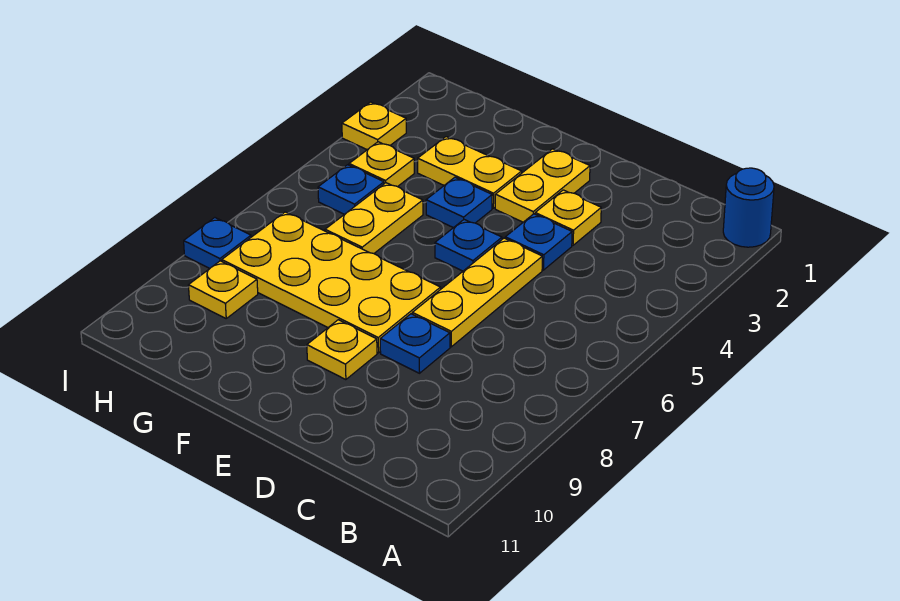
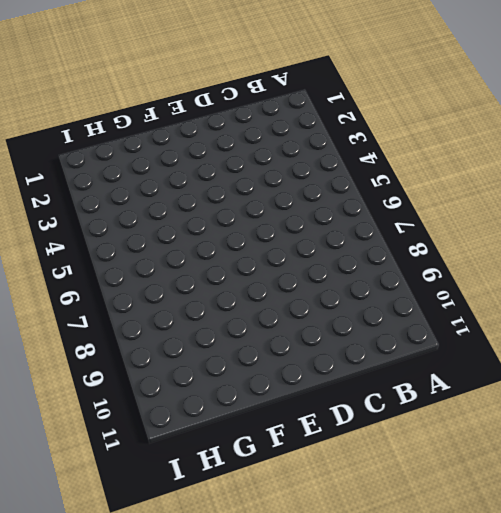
none -> blue round brick A1 level 1
none -> yellow plate D3 level 1
none -> blue plate D4 level 1

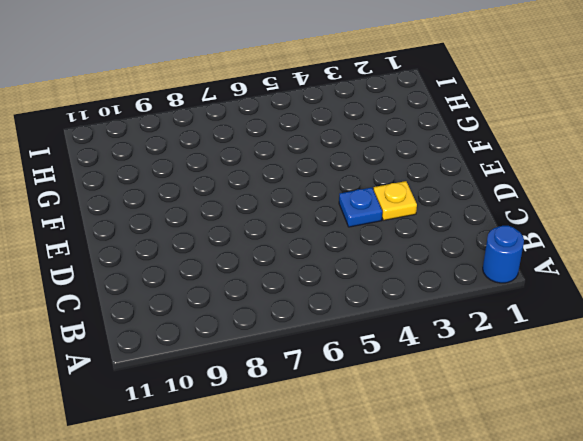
none -> yellow plate D5:D7 level 1
none -> blue plate D8 level 1
none -> yellow plate E2:E3 level 1

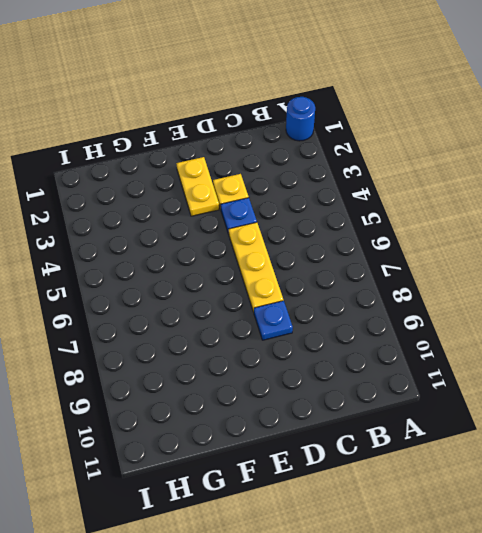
none -> blue plate E5 level 1
none -> yellow plate E7:H8 level 1
none -> yellow plate E9 level 1

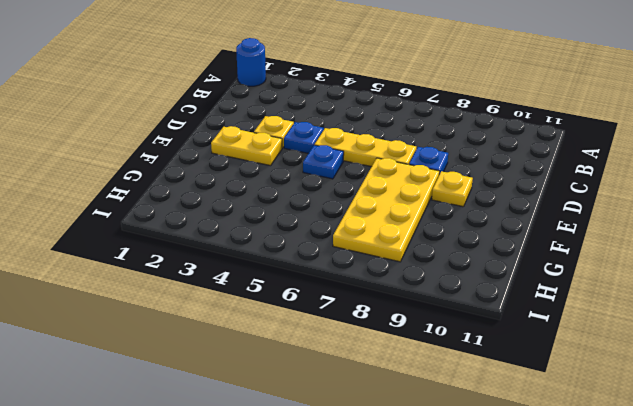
none -> yellow plate F3:G3 level 1
none -> blue plate F4 level 1
none -> yellow plate G5:G6 level 1

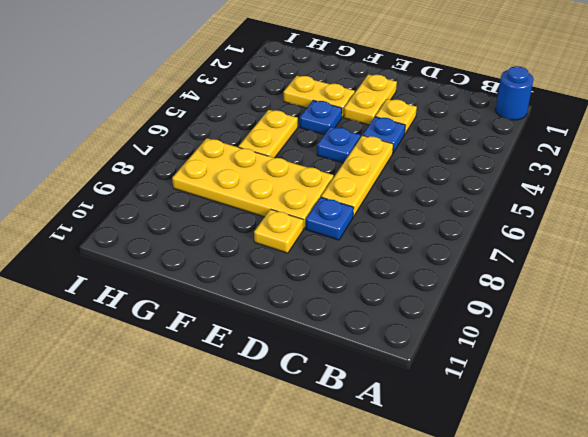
none -> yellow plate H4 level 1
none -> blue plate H5 level 1
none -> yellow plate H9 level 1

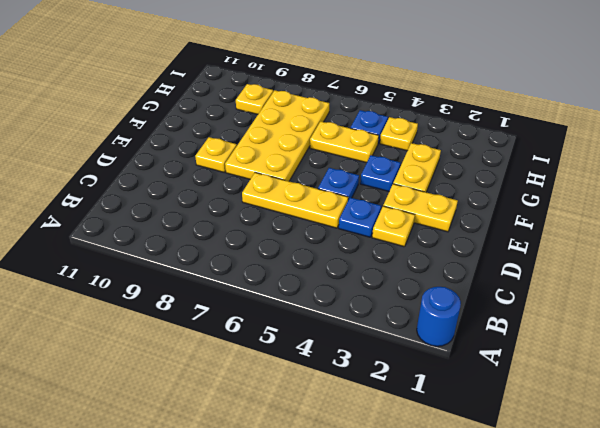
none -> blue plate D8 level 1
none -> yellow plate I3 level 1
none -> blue plate I8 level 1

